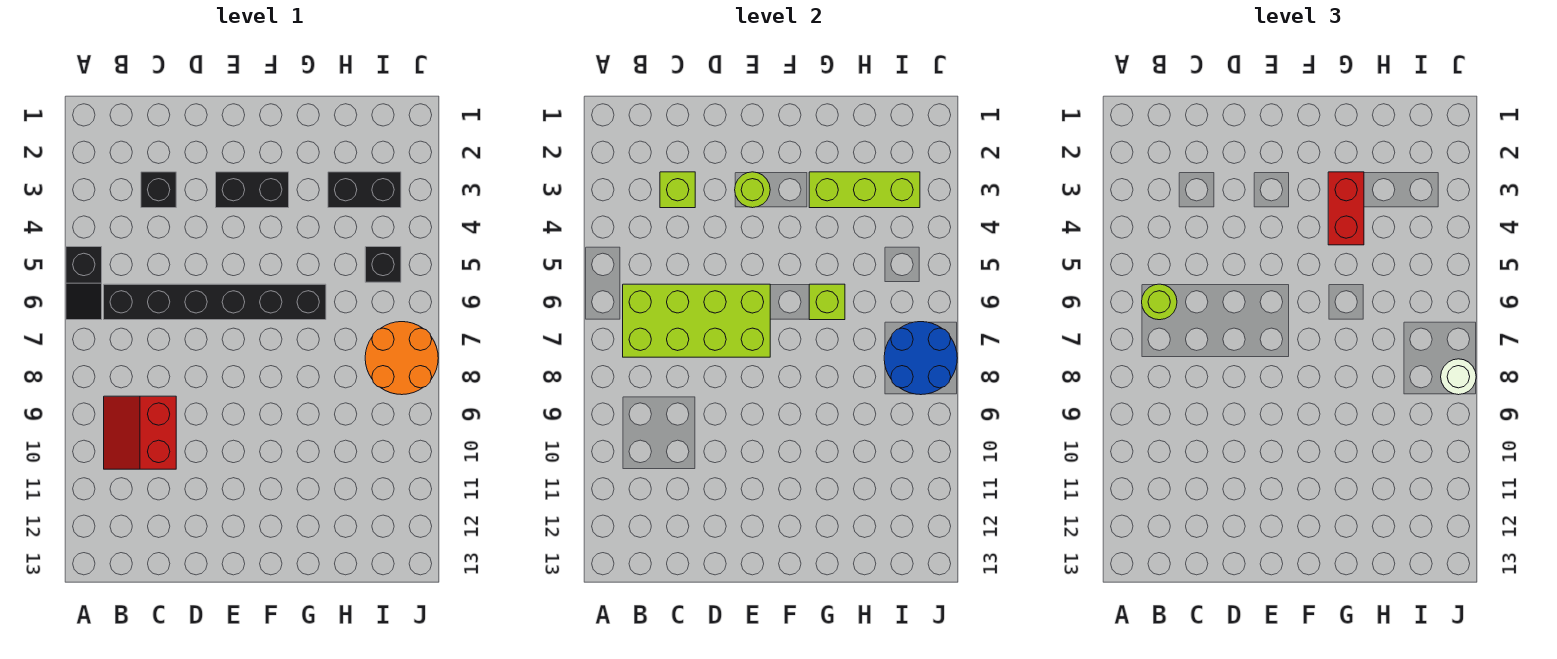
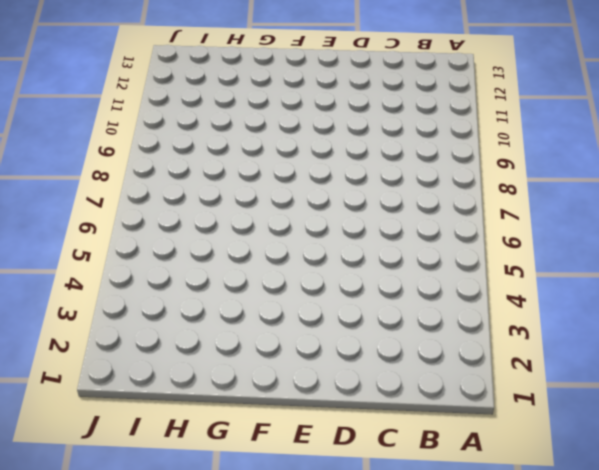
none -> black slope A5:A6 level 1 top 5
none -> black brick B6:G6 level 1
none -> red slope B9:C10 level 1 top C

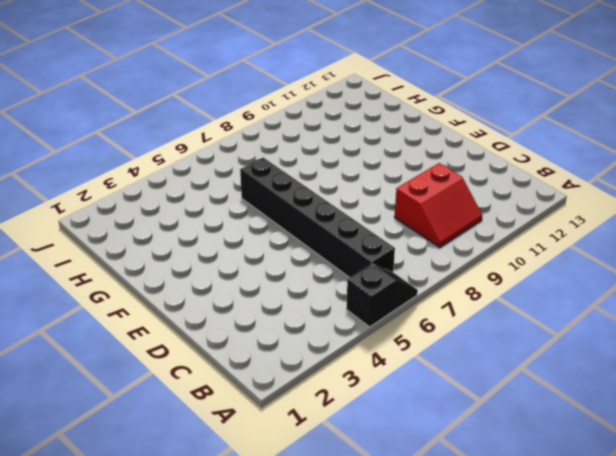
none -> black brick C3 level 1
none -> black brick E3:F3 level 1
none -> black brick H3:I3 level 1

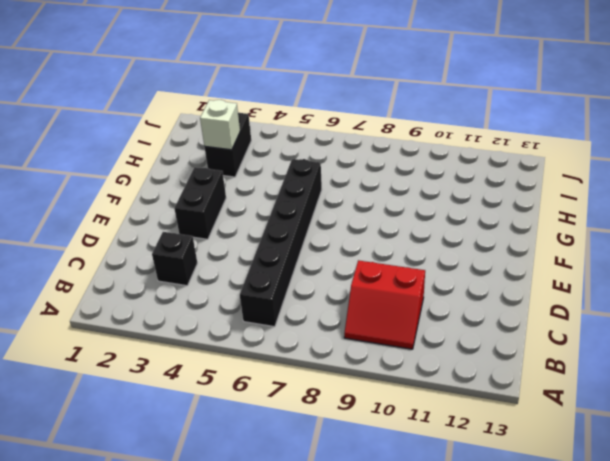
white brick H3 level 2 -> lime brick G3:I3 level 2
none -> black slope A5:A6 level 1 top 5
none -> black brick I5 level 1
none -> orange round brick I7:J8 level 1

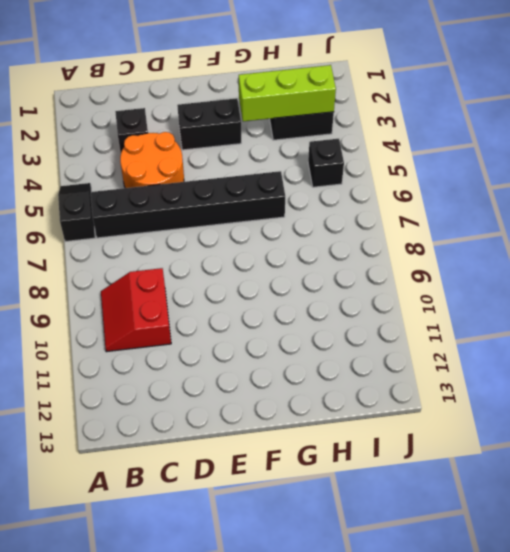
black slope A5:A6 level 1 top 6 -> black slope A5:A6 level 1 top 5
orange round brick C4:D5 level 1 -> orange round brick I7:J8 level 1
none -> lime brick B6:E7 level 2
none -> lime brick C3 level 2
none -> lime round brick E3 level 2

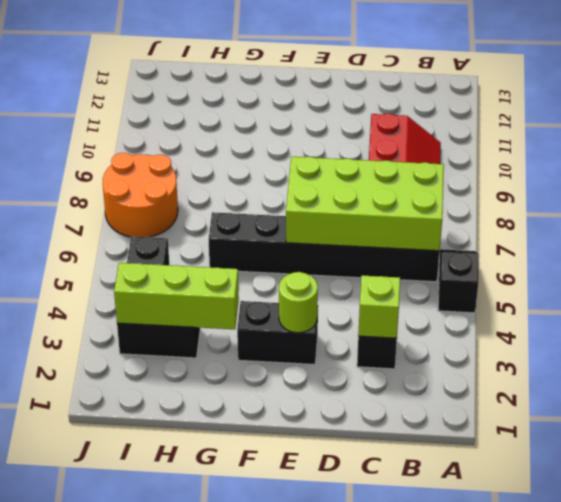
none -> lime brick G6 level 2
none -> blue round brick I7:J8 level 2
none -> lime round brick B6 level 3

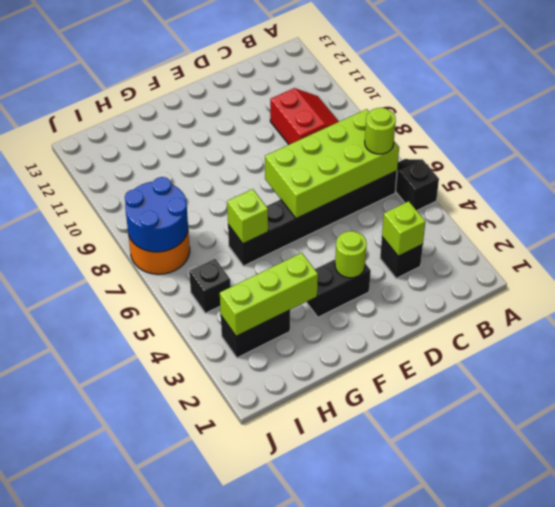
none -> red brick G3:G4 level 3
none -> white round brick J8 level 3

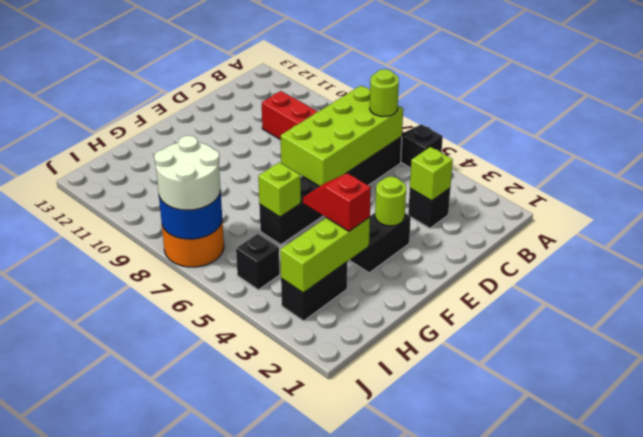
red slope G3:G4 level 3 top 3 -> red brick G3:G4 level 3
white round brick I7:J8 level 3 -> white round brick J8 level 3

